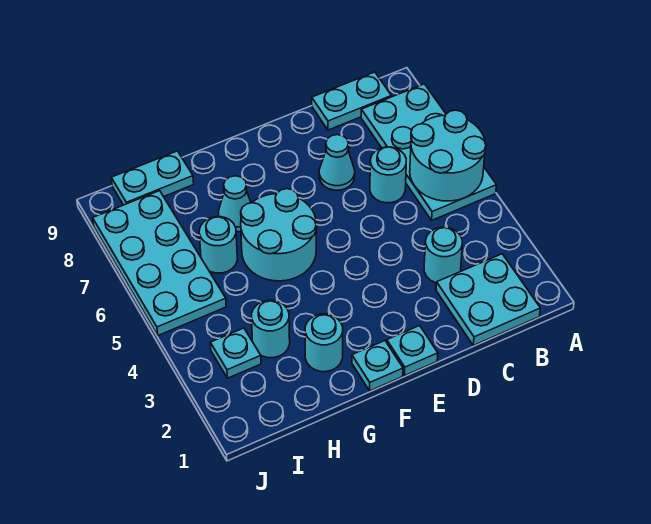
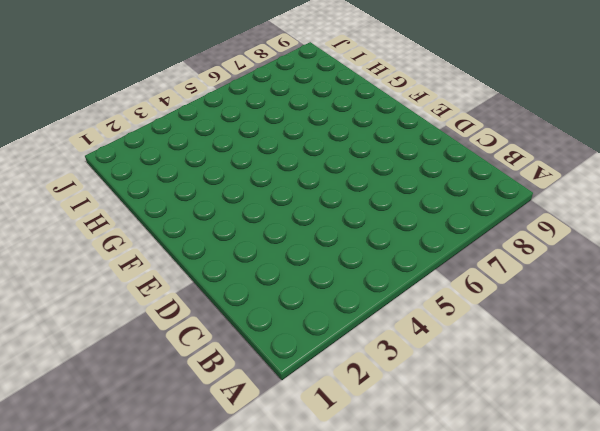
none -> cyan plate A5:B8 level 1
none -> cyan plate B1:C2 level 1
none -> cyan plate B9:C9 level 1

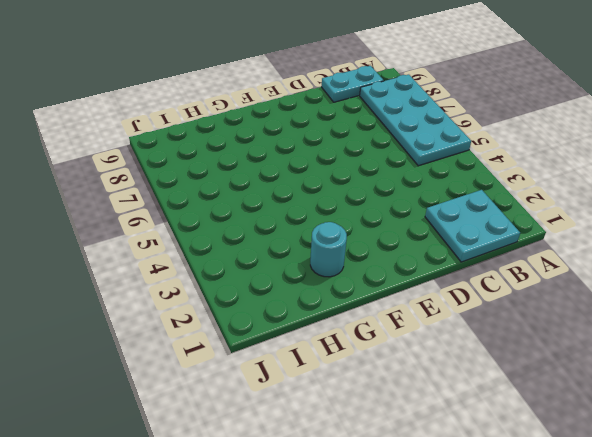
none -> cyan round brick C3 level 1
none -> cyan round brick C6 level 1
none -> cyan cone D7 level 1

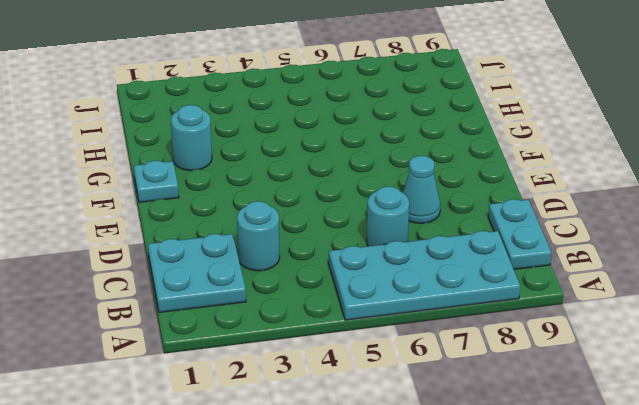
none -> cyan plate E1 level 1
none -> cyan round brick F5:G6 level 1
none -> cyan cone G7 level 1

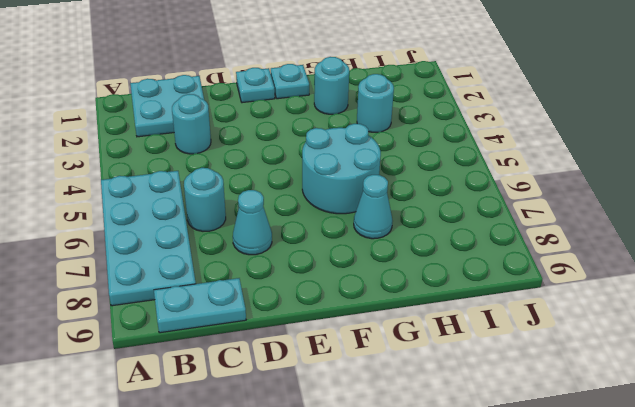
none -> cyan round brick H6 level 1
none -> cyan plate H9:I9 level 1
none -> cyan plate I3 level 1

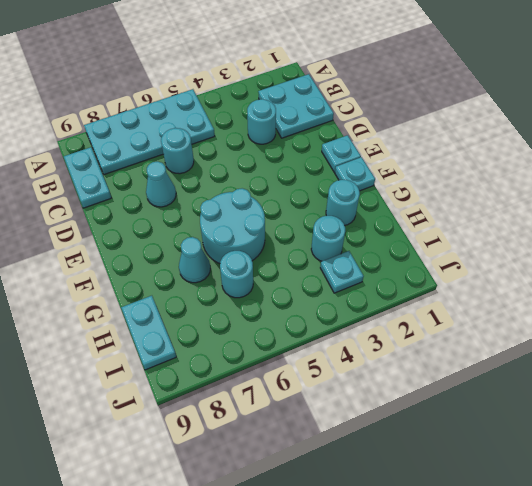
none -> cyan plate I5:J8 level 1
none -> cyan round brick A5:B6 level 2

